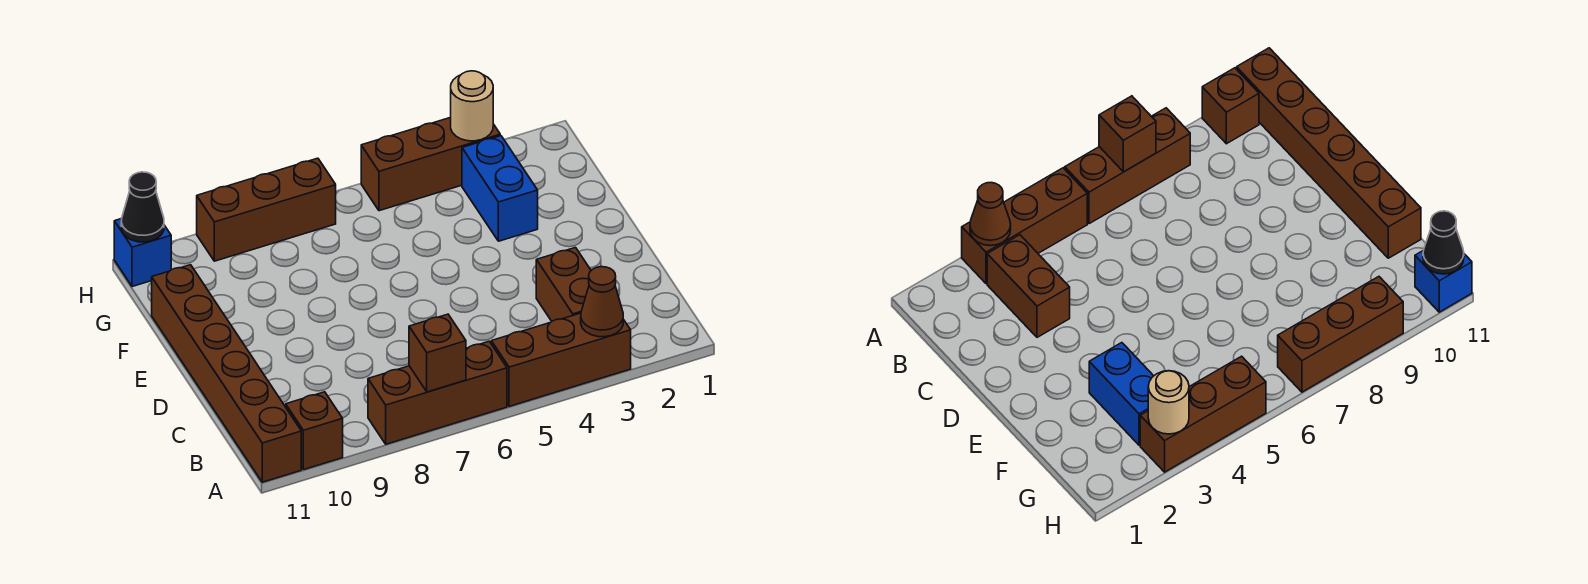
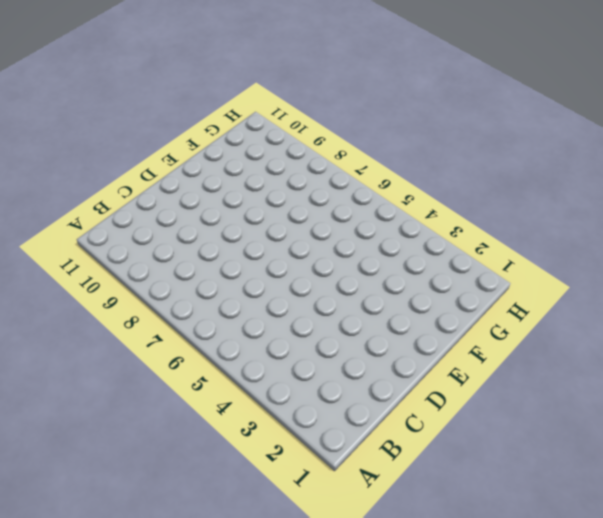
none -> brown brick A3:A5 level 1
none -> brown brick A6:A8 level 1
none -> brown brick A10 level 1

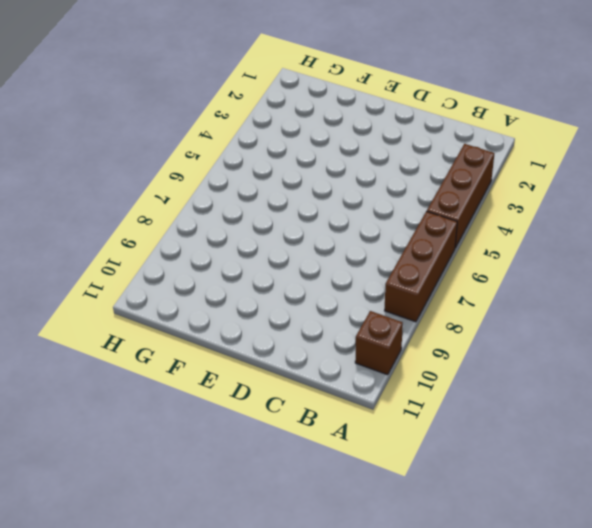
none -> brown brick A11:F11 level 1
none -> brown brick B3:C3 level 1
none -> blue brick F3:G3 level 1

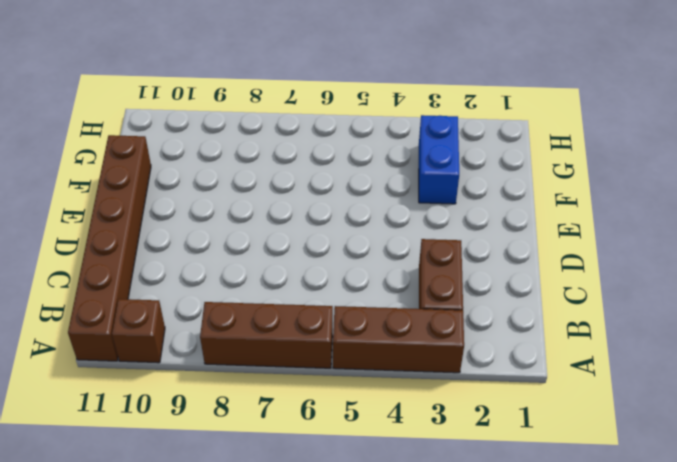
none -> brown brick H3:H5 level 1
none -> brown brick H7:H9 level 1
none -> blue brick H11 level 1

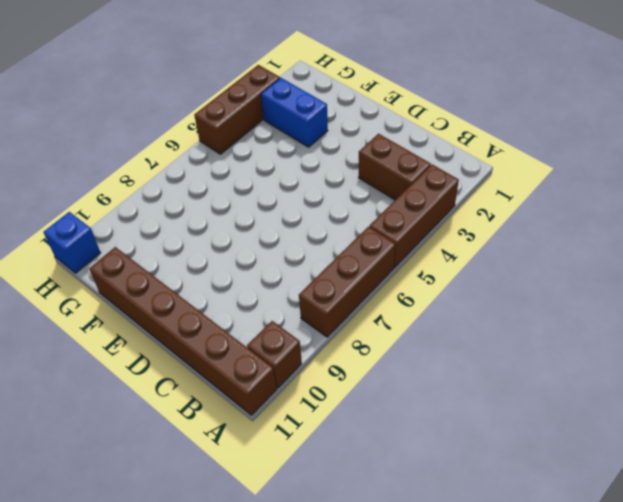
none -> brown brick H7:H9 level 1
none -> brown cone A3 level 2
none -> brown brick A7 level 2

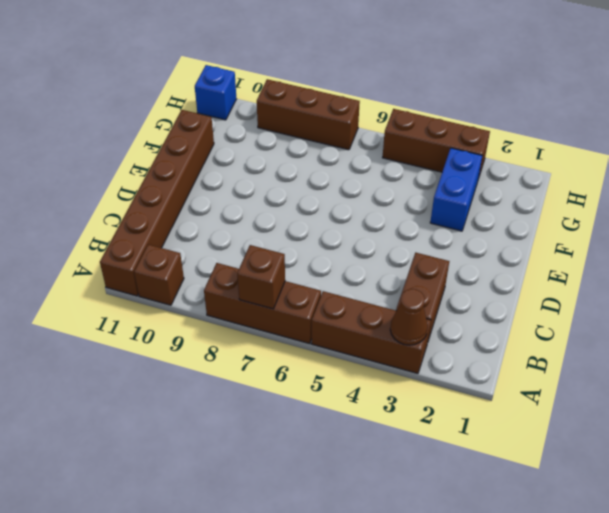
none -> tan round brick H3 level 2
none -> black cone H11 level 2

